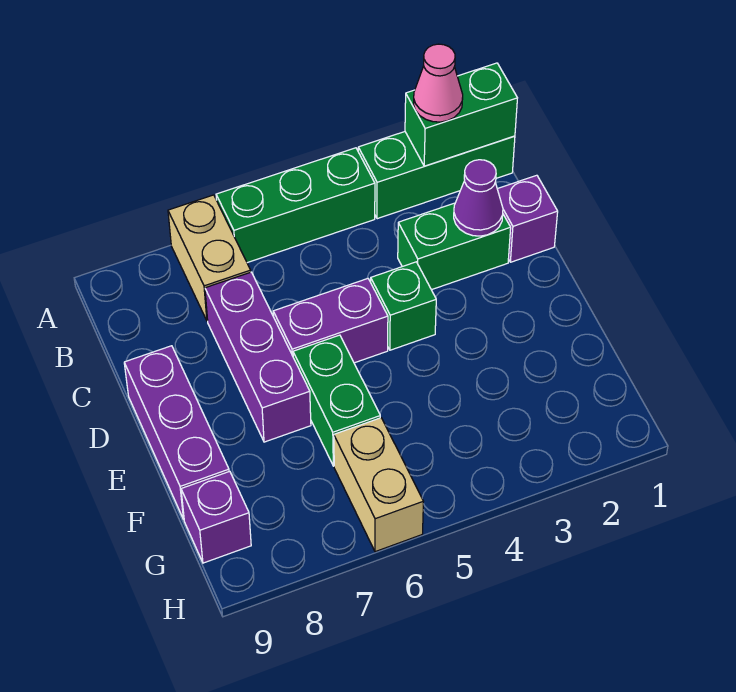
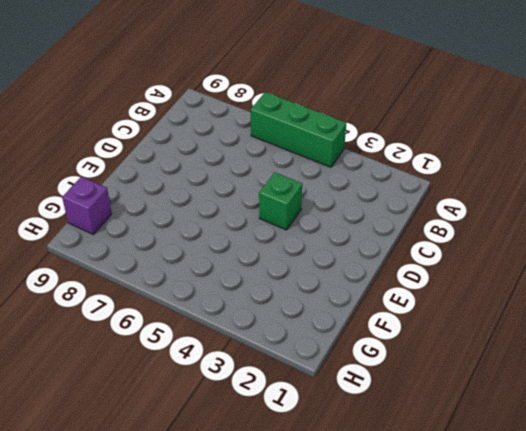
none -> green brick A1:A3 level 1
none -> tan brick A7:B7 level 1
none -> purple brick C1 level 1

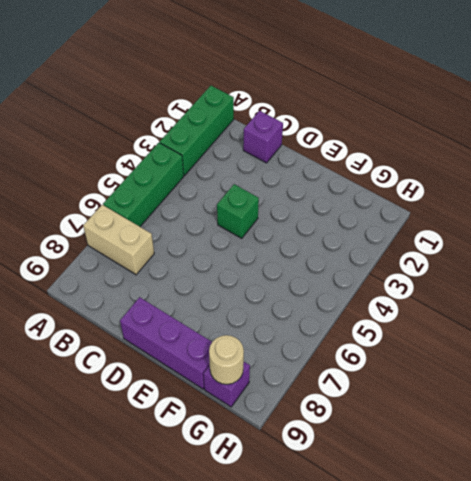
tan round brick G9 level 2 -> none
none -> green brick C2:C3 level 1
none -> purple brick C7:E7 level 1
none -> purple brick D5:D6 level 1

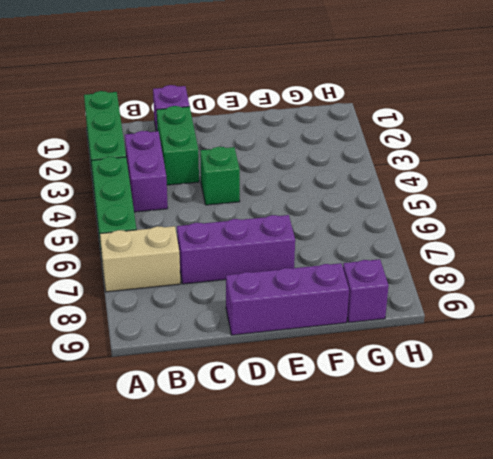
purple brick B3:B4 level 1 -> purple brick D5:D6 level 1
none -> green brick E6:F6 level 1
none -> tan brick G6:H6 level 1
none -> green brick A1:A2 level 2

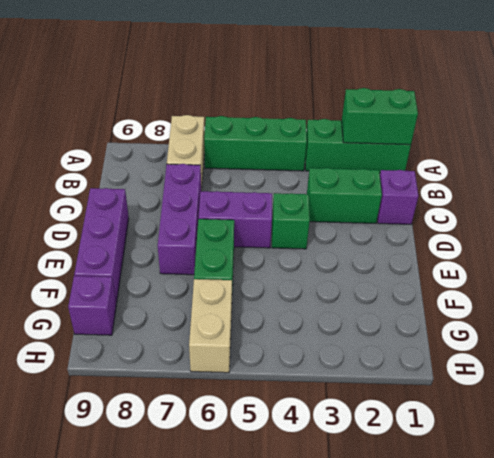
none -> purple cone C2 level 2
none -> pink cone A2 level 3

